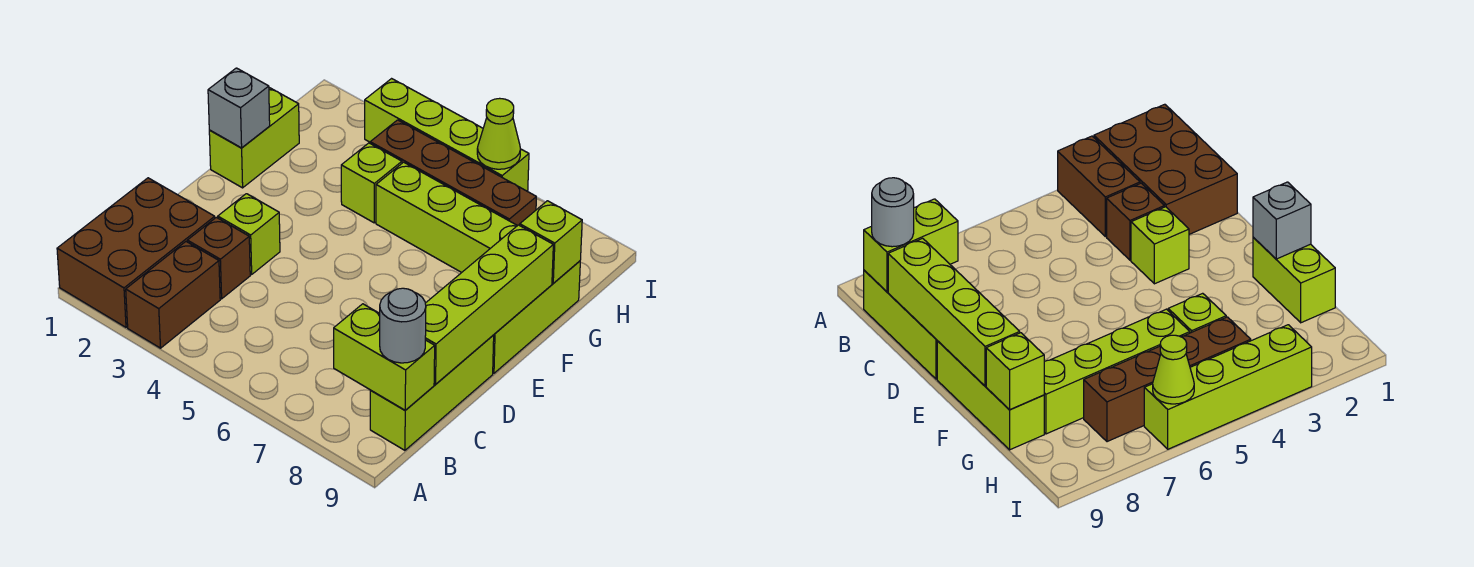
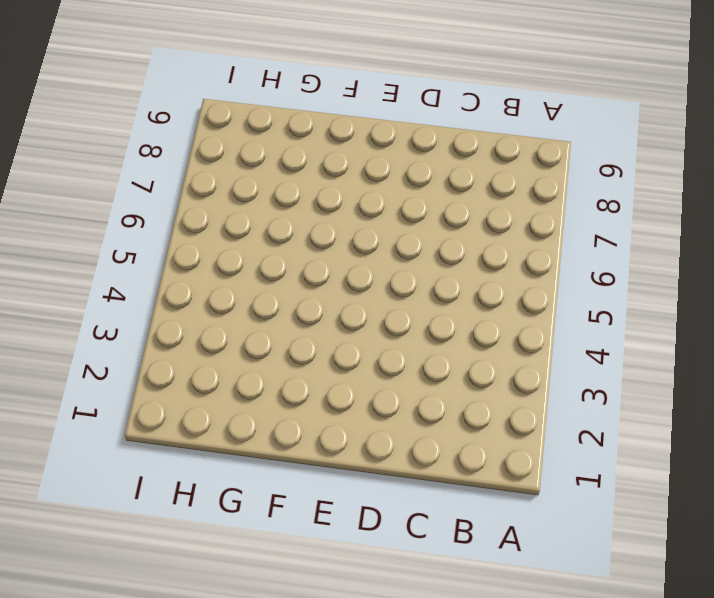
none -> brown brick A1:C2 level 1
none -> brown brick A3:B3 level 1
none -> lime brick B9:D9 level 1

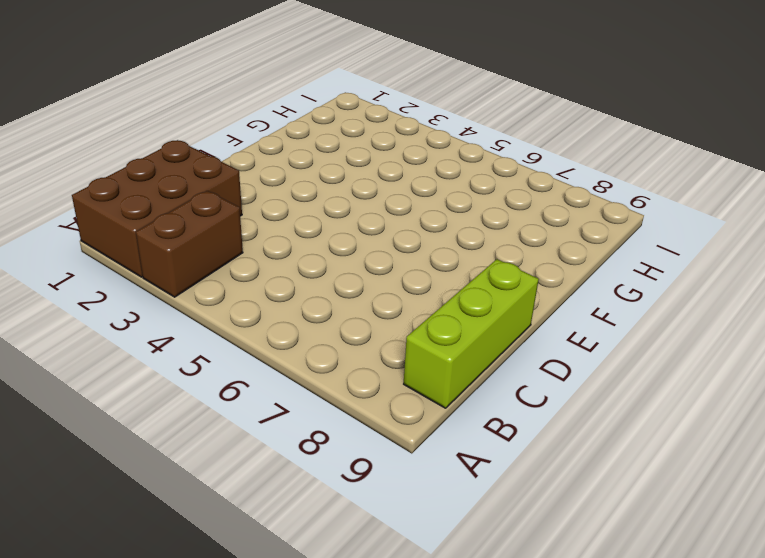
none -> brown brick C3 level 1
none -> lime brick D3 level 1
none -> lime brick E9:G9 level 1

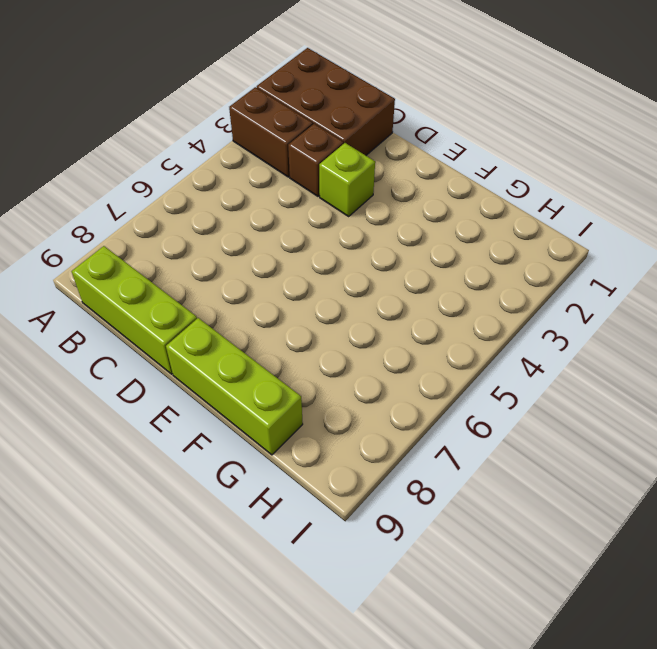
none -> lime brick F1:G1 level 1
none -> lime brick G4 level 1
none -> lime brick G5:G8 level 1

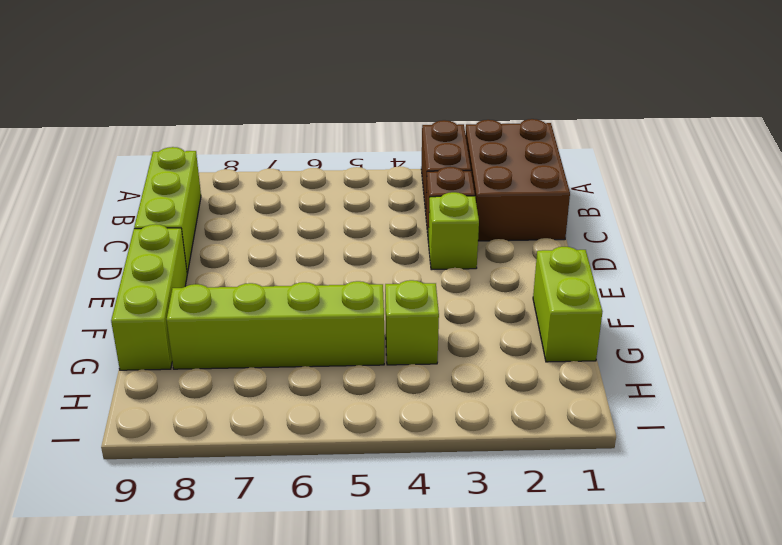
none -> brown brick H4:H7 level 1
none -> lime brick I3:I6 level 1
none -> lime brick B8:B9 level 2

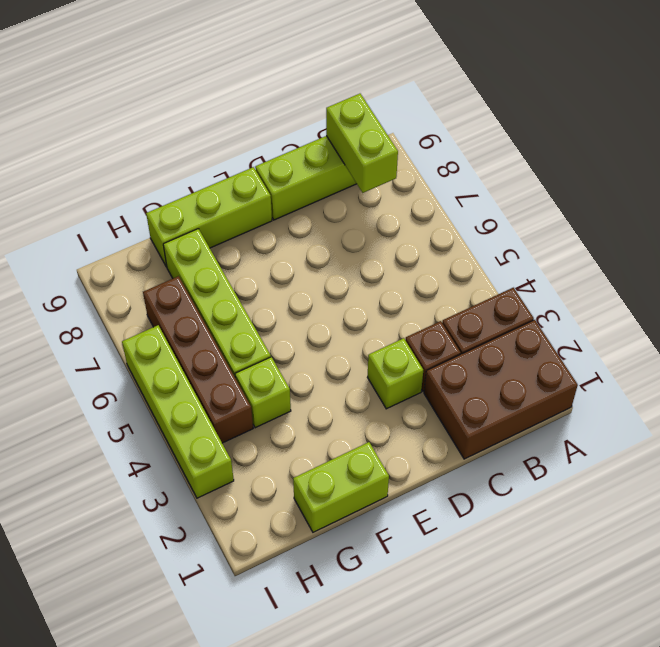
none -> lime brick C9:F9 level 2
none -> grey brick F1 level 2
none -> lime brick G9 level 2

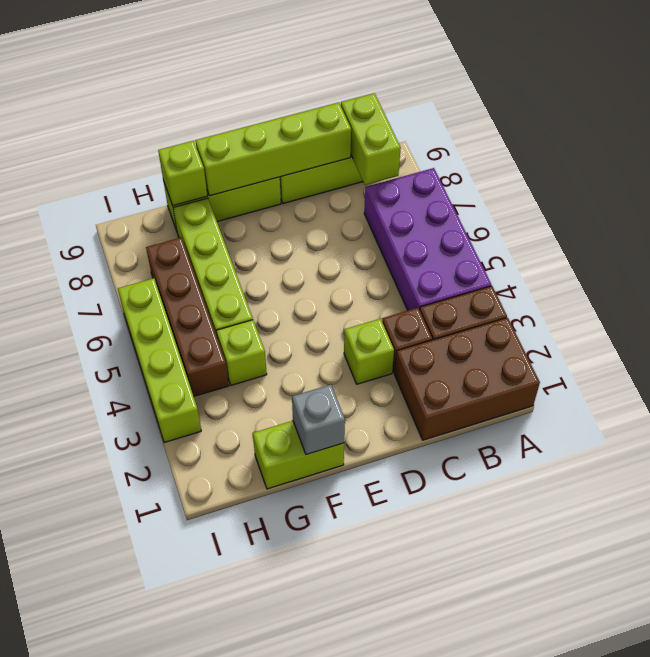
purple brick A4:B7 level 1 -> none
none -> lime cone I6 level 2
none -> grey round brick B9 level 3

